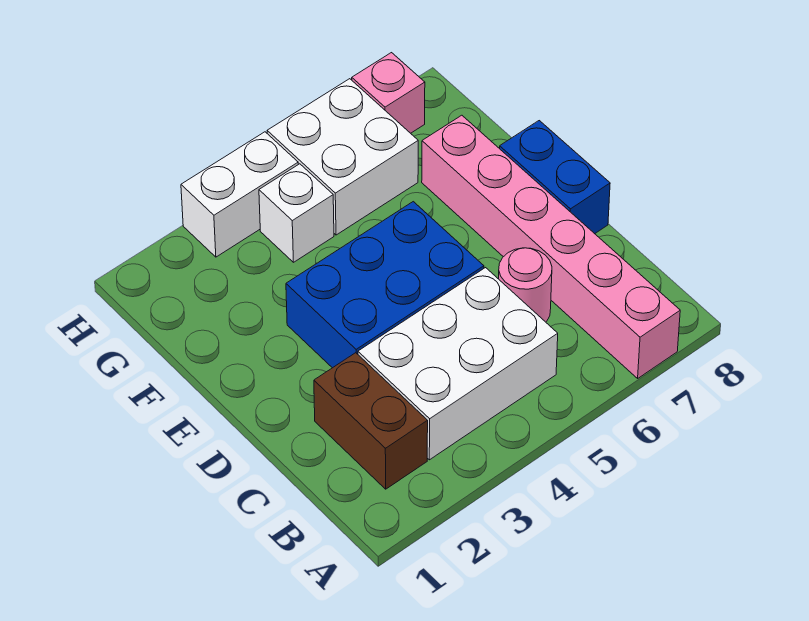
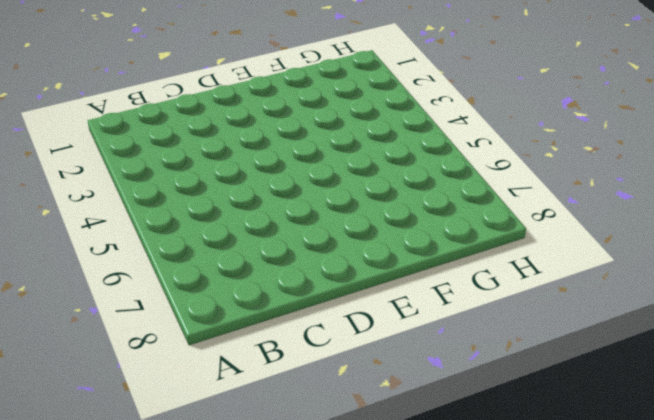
none -> pink brick A7:F7 level 1
none -> brown brick B2:C2 level 1

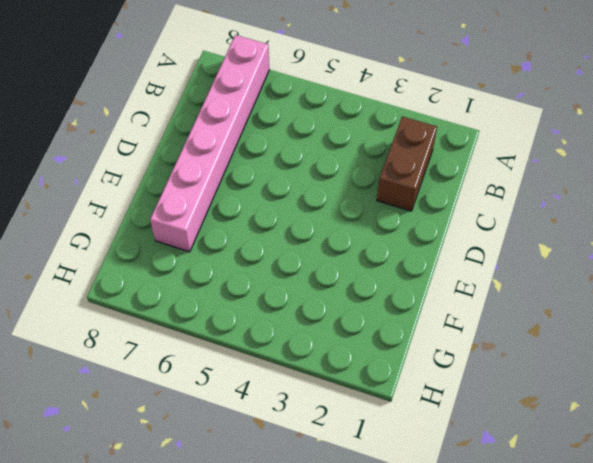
none -> white brick B3:C5 level 1
none -> pink round brick C6 level 1

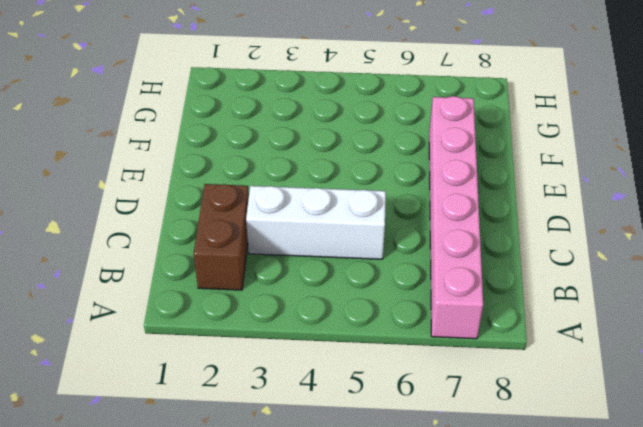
white brick C3:C5 level 1 -> white brick B3:C5 level 1
none -> pink round brick C6 level 1
none -> blue brick D3:E5 level 1

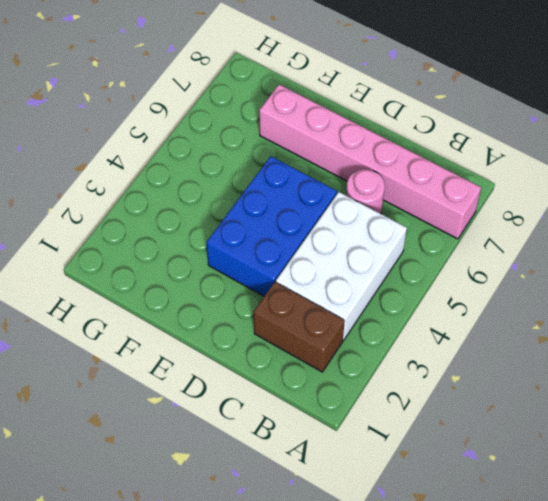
none -> blue brick D8:E8 level 1
none -> white brick G4 level 1

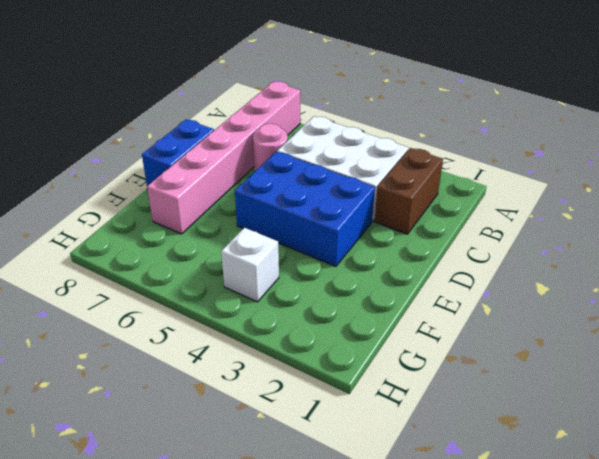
none -> white brick G5:H6 level 1
none -> white brick H3:H4 level 1

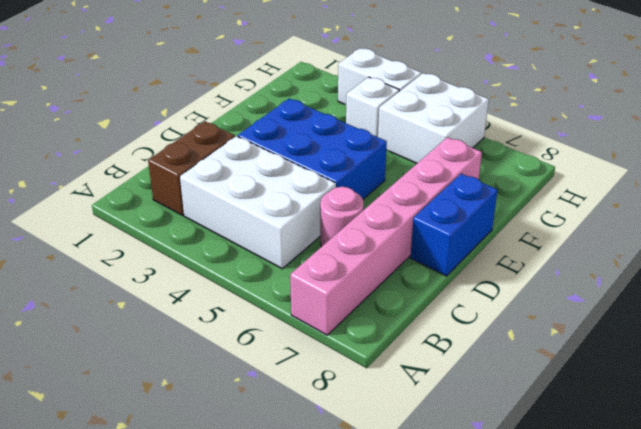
none -> pink brick H7 level 1

